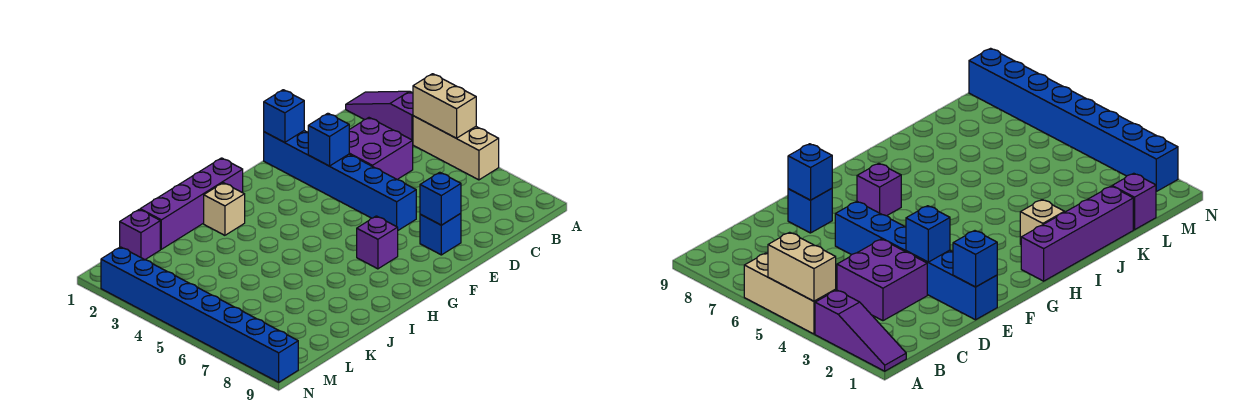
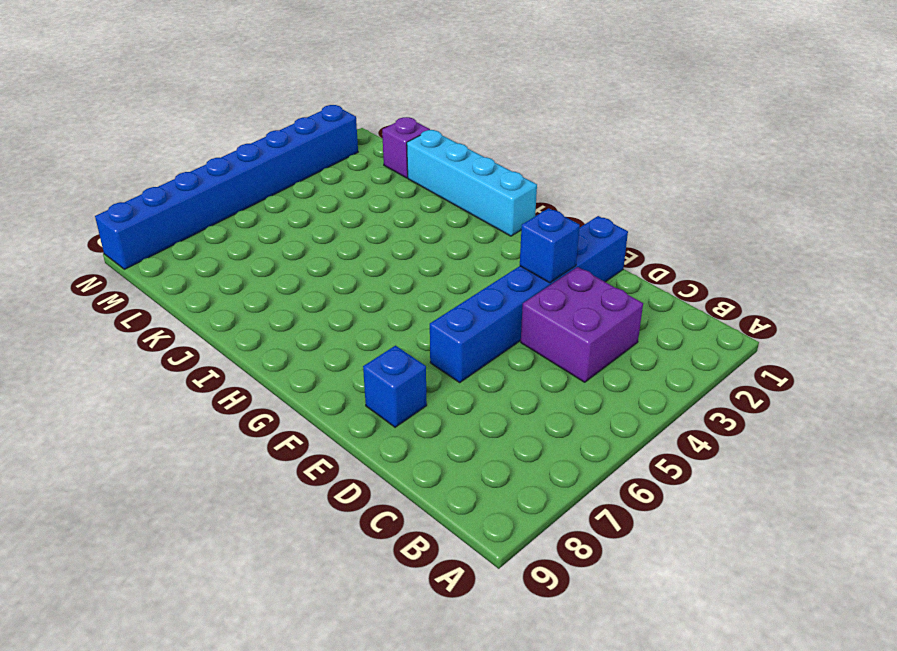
cyan brick H1:K1 level 1 -> purple brick H1:K1 level 1
none -> purple slope A1:A3 level 1 top 3
none -> tan brick A4:A6 level 1
none -> purple brick G7 level 1

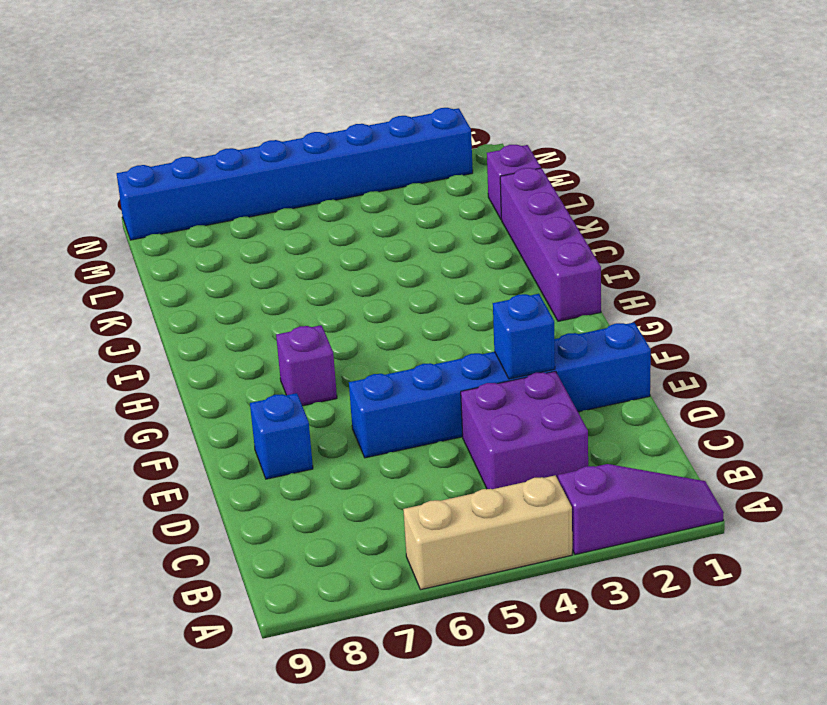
none -> tan brick I2 level 1
none -> tan brick A4:A5 level 2
none -> blue brick E1 level 2

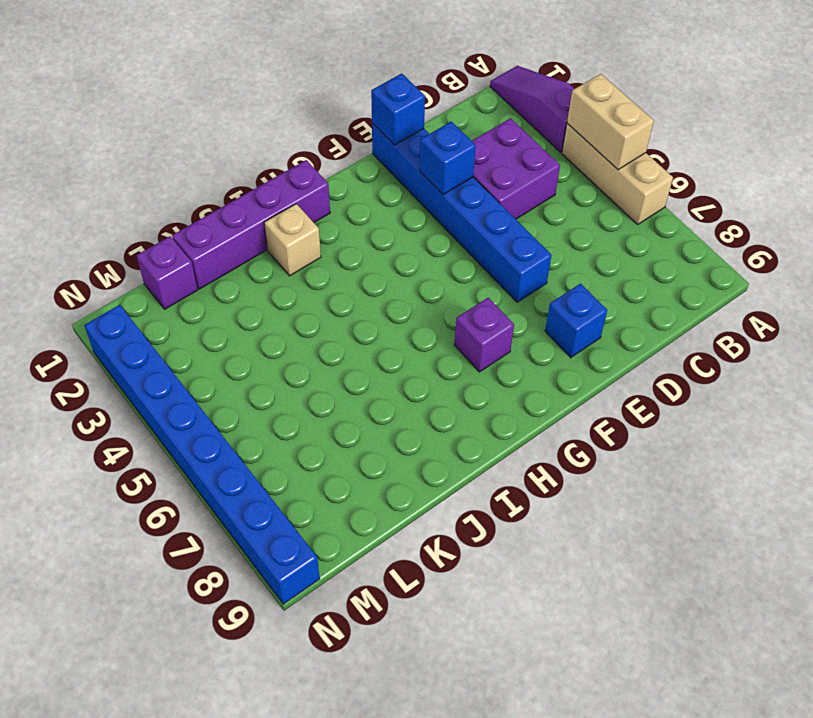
none -> blue brick E8 level 2

